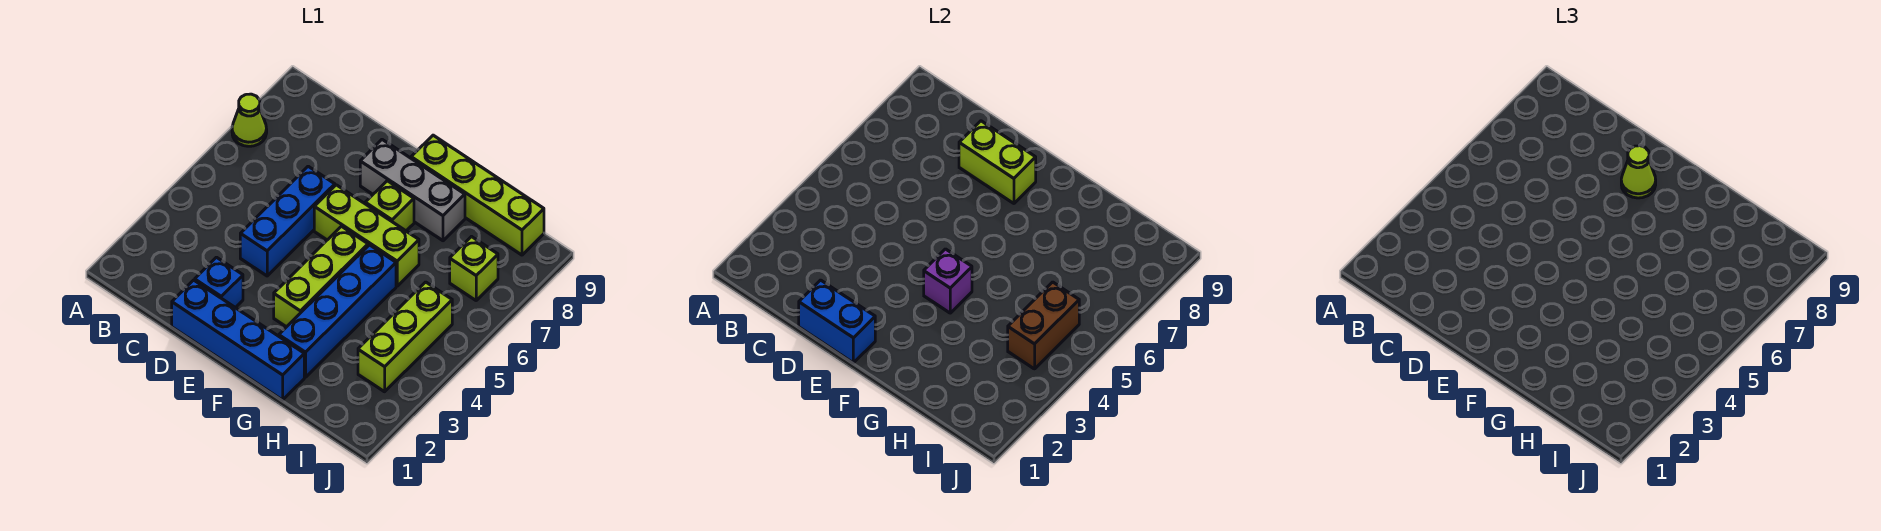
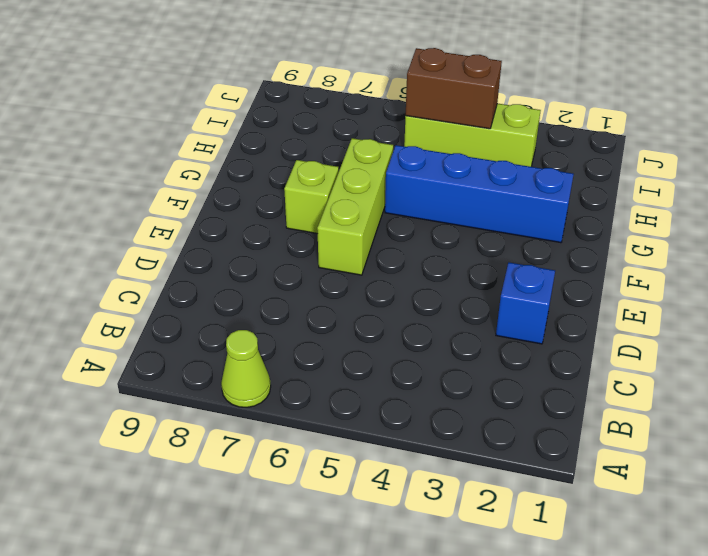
none -> blue brick D1:G1 level 1
none -> blue brick D4:D6 level 1
none -> grey brick E8:G8 level 1

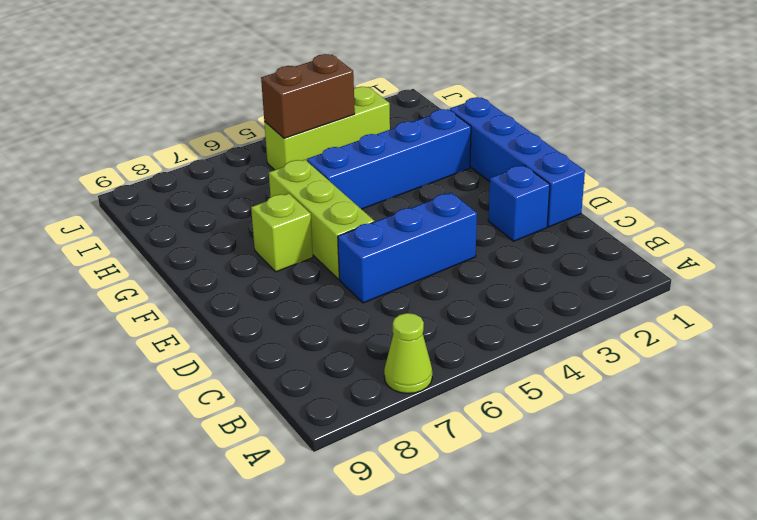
none -> grey brick E8:G8 level 1
none -> lime brick F3:F5 level 1
none -> lime brick F9:I9 level 1

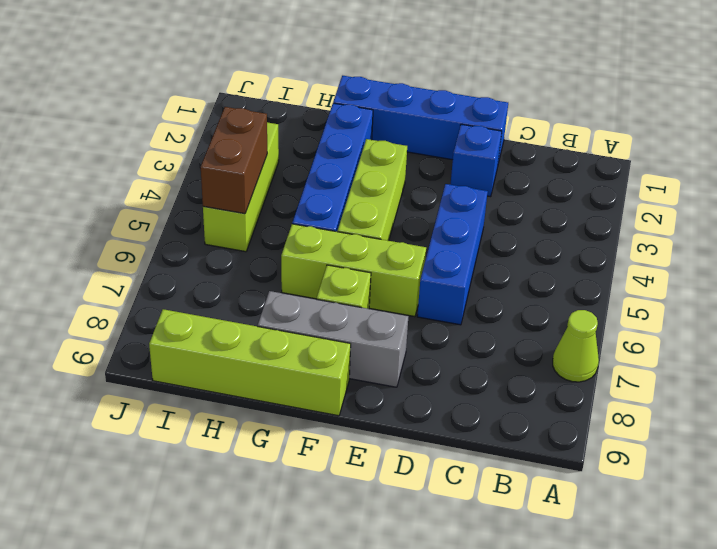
none -> lime brick I7 level 1
none -> blue brick D1:E1 level 2
none -> lime brick D8:E8 level 2

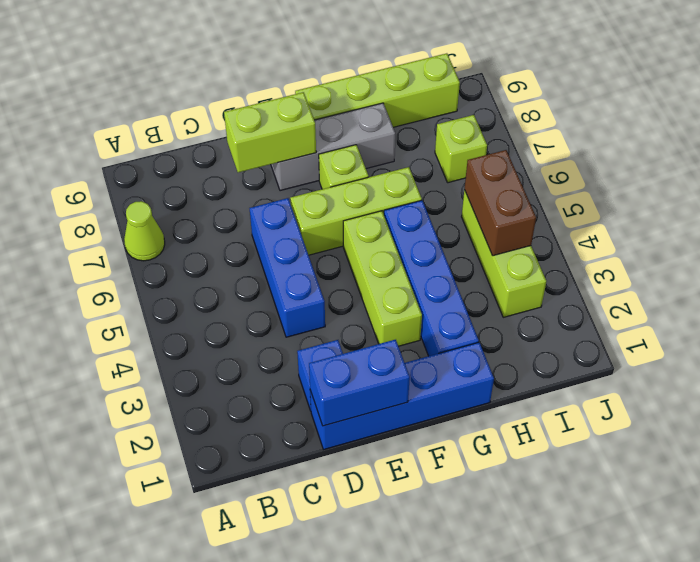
none -> purple brick F4 level 2
none -> lime cone E8 level 3

